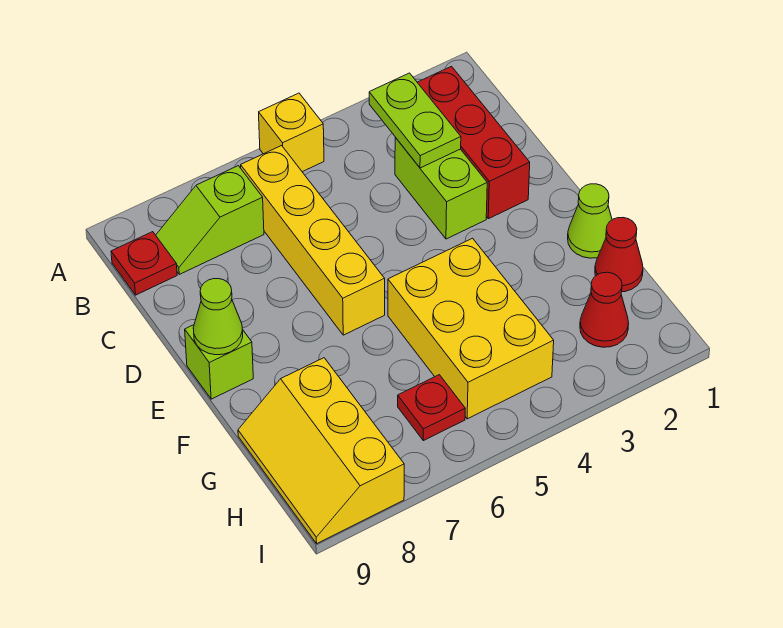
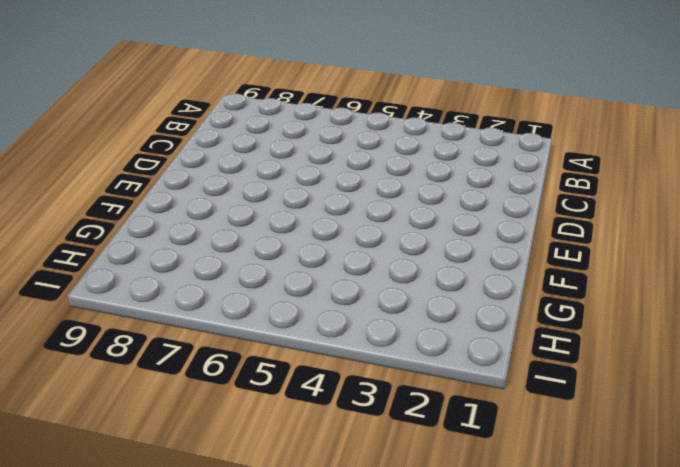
none -> yellow brick A5 level 1
none -> red brick B2:D2 level 1
none -> yellow brick B6:E6 level 1

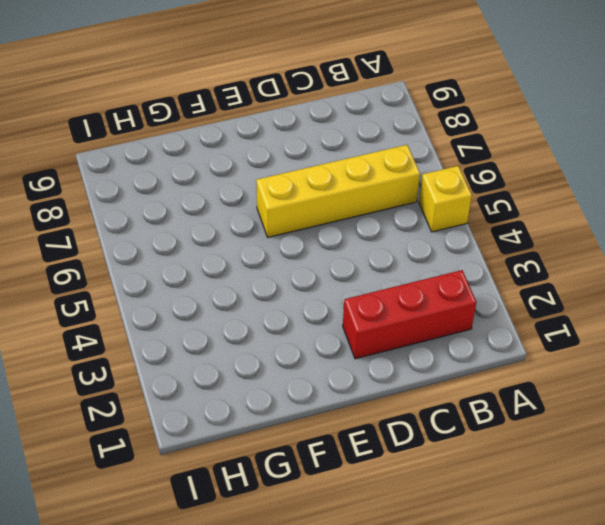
none -> lime slope B7:B8 level 1 top 7
none -> red plate B9 level 1
none -> lime brick C3:D3 level 1

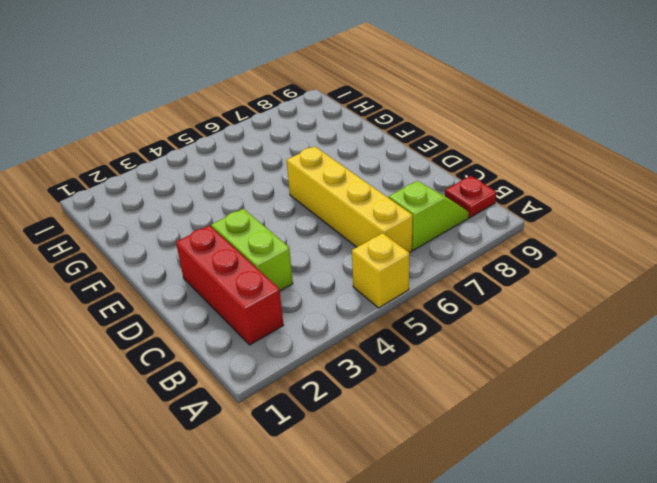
none -> lime brick E9 level 1
none -> lime cone F1 level 1
none -> yellow brick F4:H5 level 1

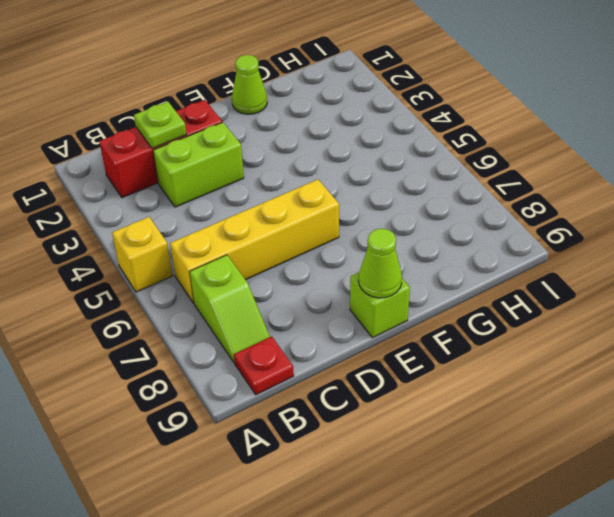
lime plate C2 level 2 -> none
none -> yellow brick F4:H5 level 1
none -> red cone G1 level 1
none -> yellow slope G8:I9 level 1 top 8

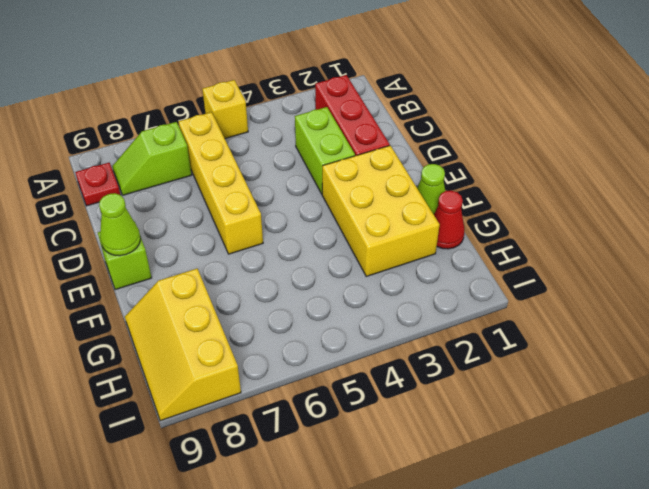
yellow brick E2:G3 level 1 -> yellow brick F4:H5 level 1
none -> red cone H2 level 1
none -> red plate H6 level 1
none -> lime plate B3:C3 level 2

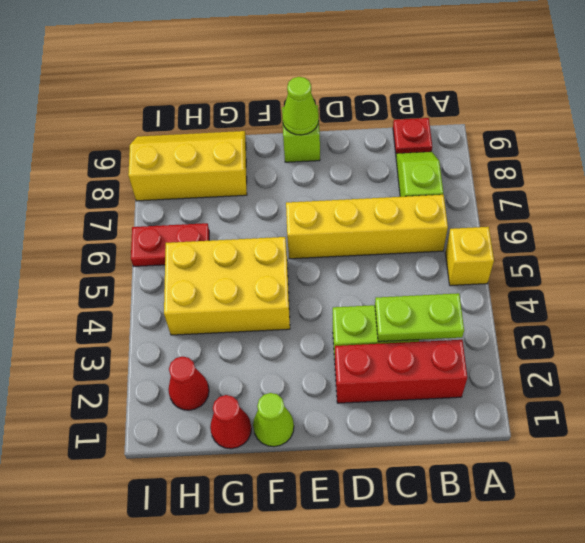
red plate H6:I6 level 1 -> red plate H6 level 1

